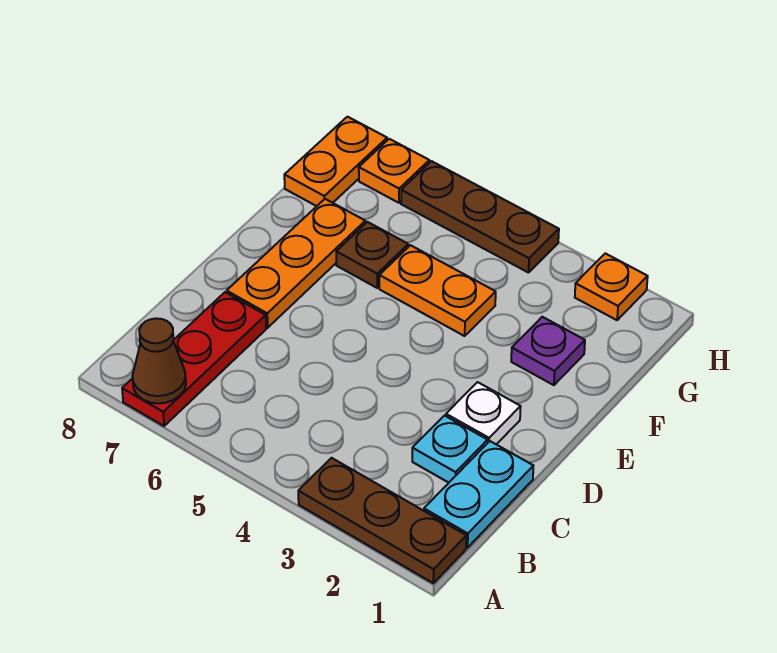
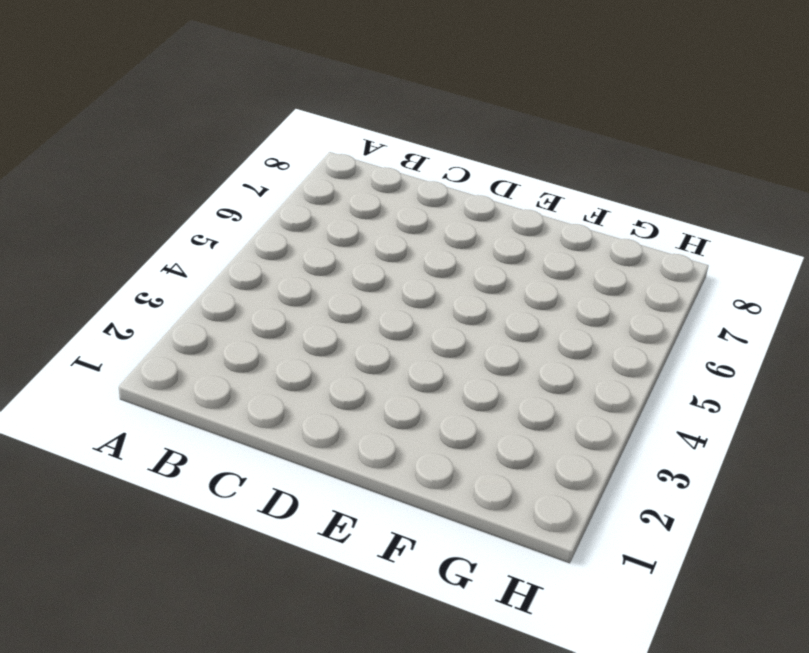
none -> brown plate A1:A3 level 1
none -> red plate A7:C7 level 1
none -> cyan plate B1:C1 level 1

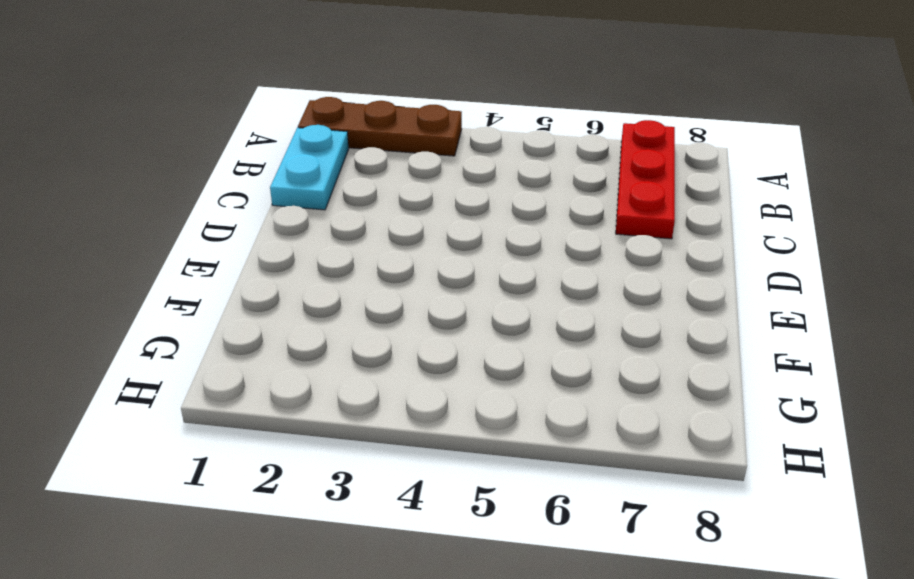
none -> cyan plate C2 level 1
none -> white plate D2 level 1
none -> orange plate D7:F7 level 1

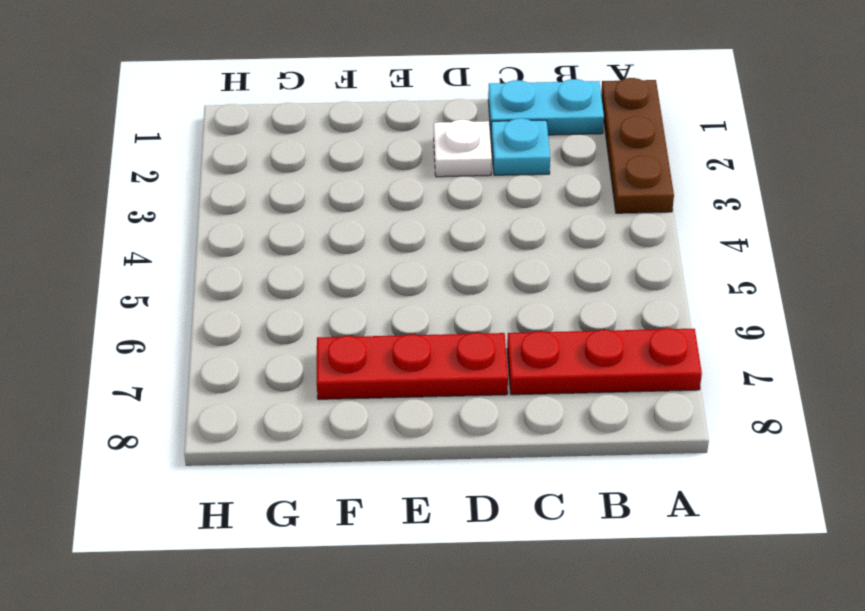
red plate D7:F7 level 1 -> orange plate D7:F7 level 1
none -> purple plate F2 level 1
none -> orange plate F4:F5 level 1
none -> brown plate F6 level 1

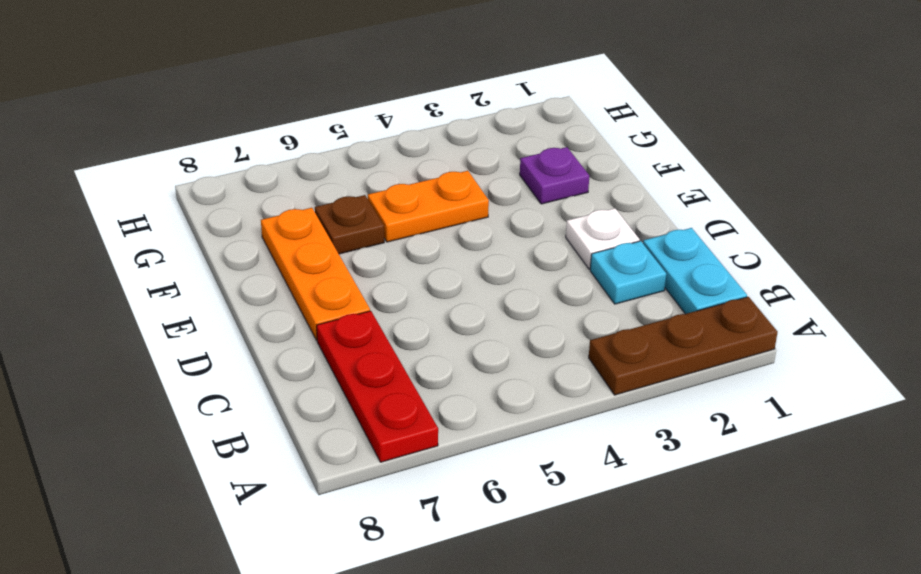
none -> orange plate G8:H8 level 1
none -> orange plate H2 level 1
none -> brown plate H4:H6 level 1

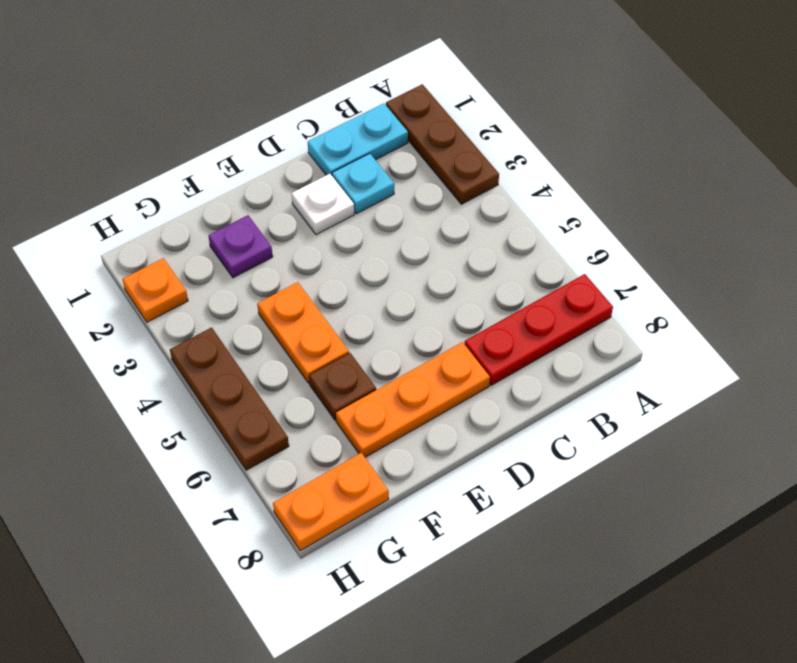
none -> orange plate H7 level 1
none -> brown cone A7 level 2

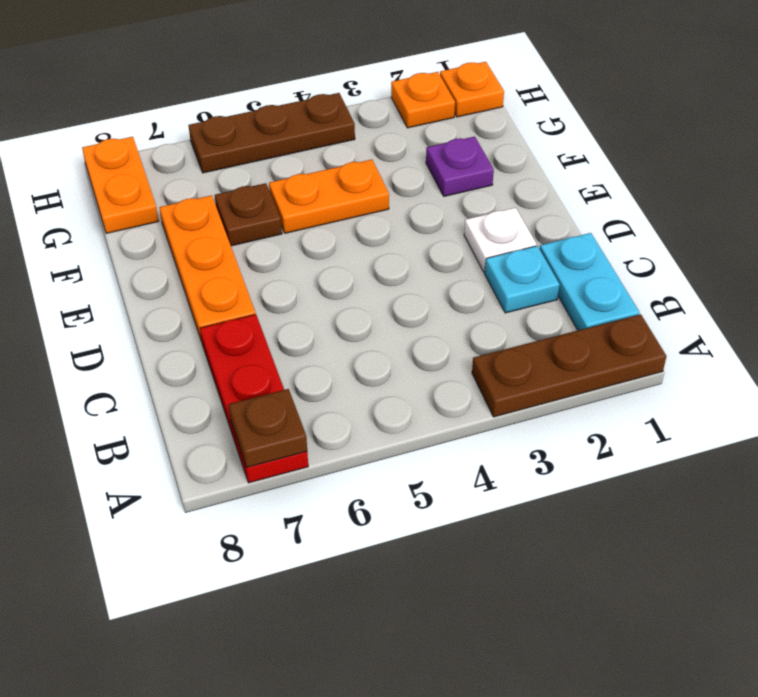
brown plate A7 level 2 -> brown cone A7 level 2
orange plate H1 level 1 -> orange plate H7 level 1

